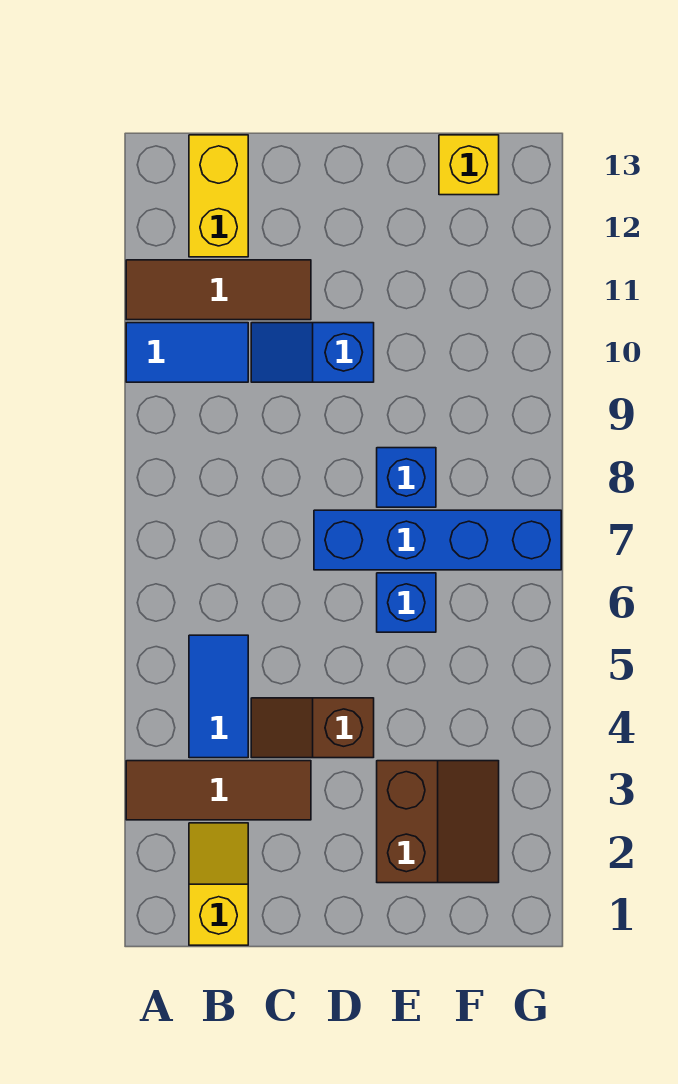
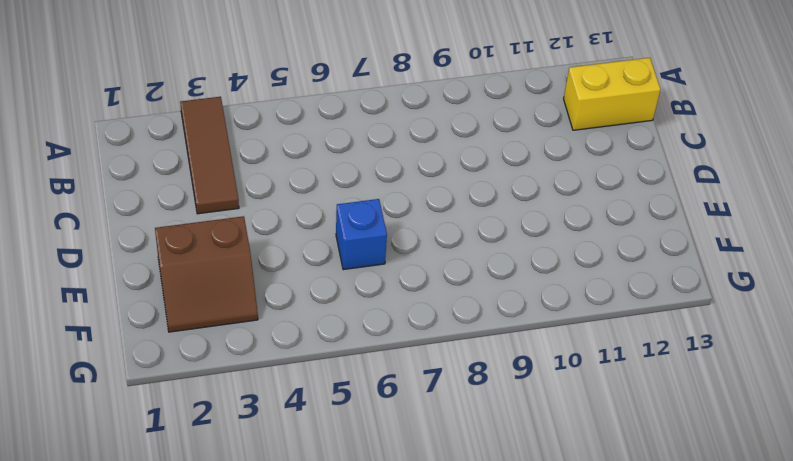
none -> blue tile A10:B10 level 1
none -> brown tile A11:C11 level 1
none -> yellow slope B1:B2 level 1 top 1

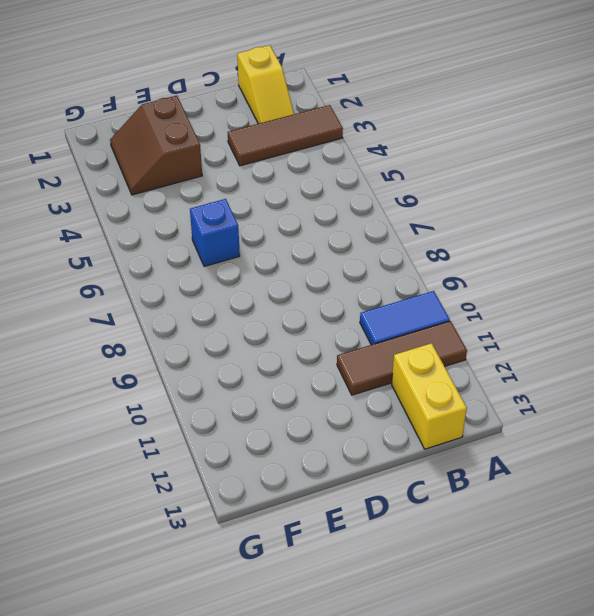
none -> blue tile B4:B5 level 1
none -> brown slope C4:D4 level 1 top D
none -> blue slope C10:D10 level 1 top D

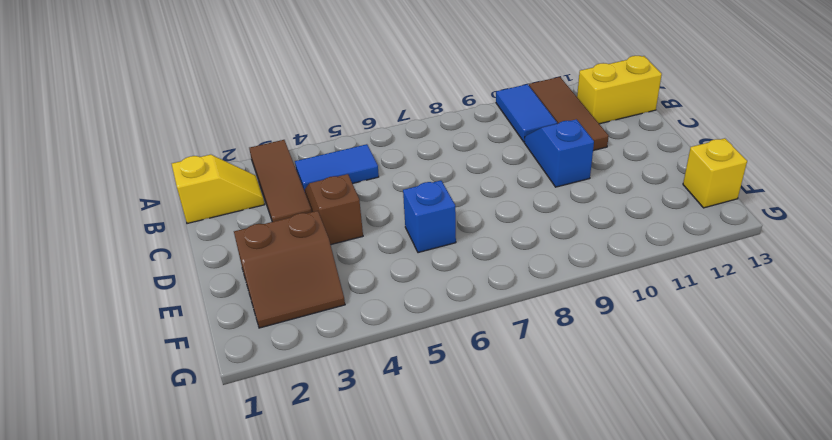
none -> blue brick D7:G7 level 1
none -> blue brick E8 level 1

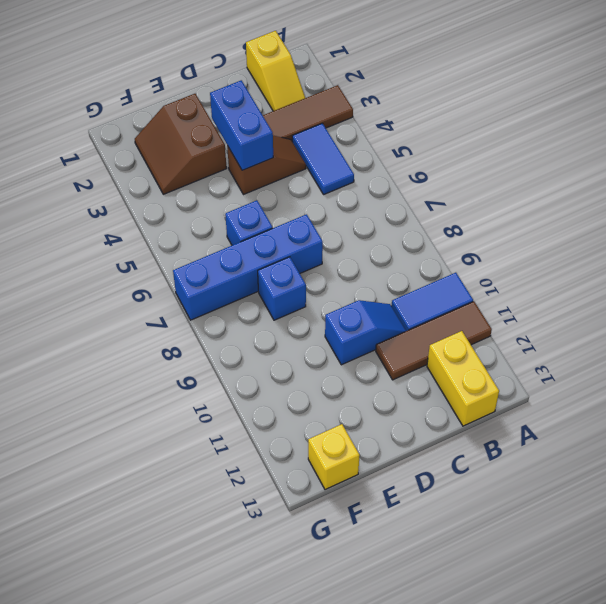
blue brick D3:D4 level 2 -> none

